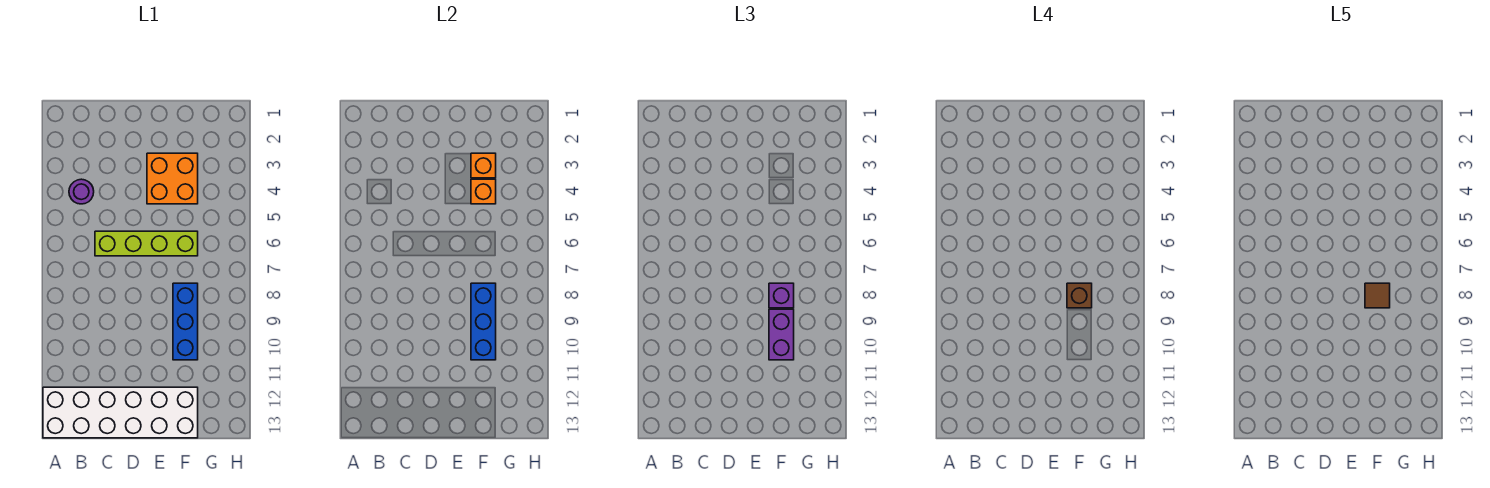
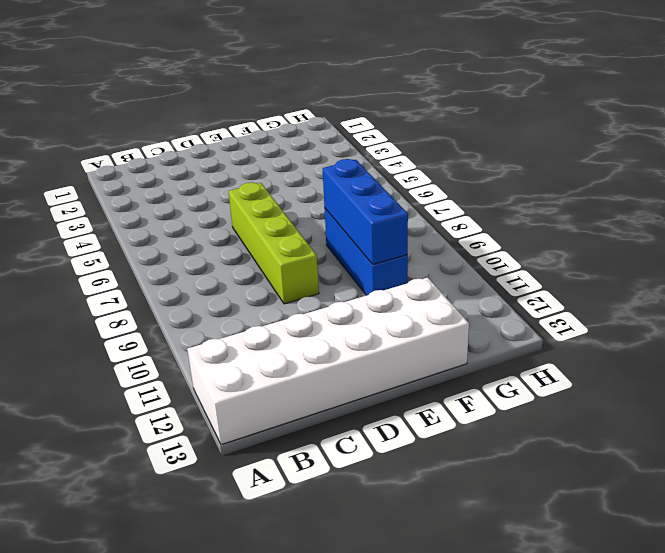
lime brick D6:D9 level 1 -> lime brick C6:F6 level 1
none -> purple round brick B4 level 1
none -> orange brick E3:F4 level 1
none -> orange brick F3 level 2

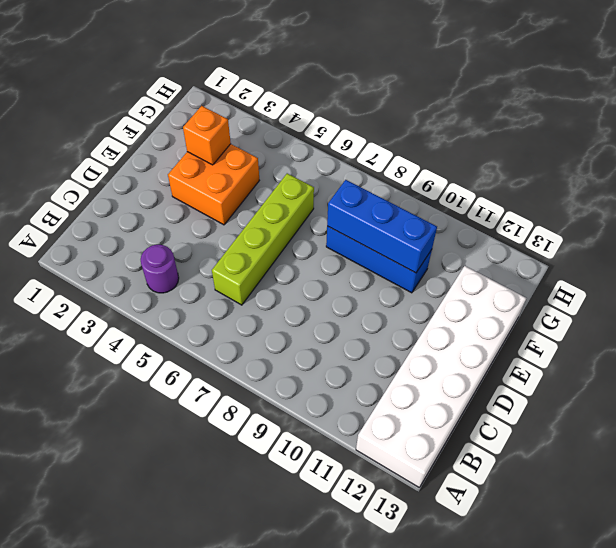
none -> orange brick F4 level 2
none -> purple brick F8 level 3
none -> purple brick F9:F10 level 3

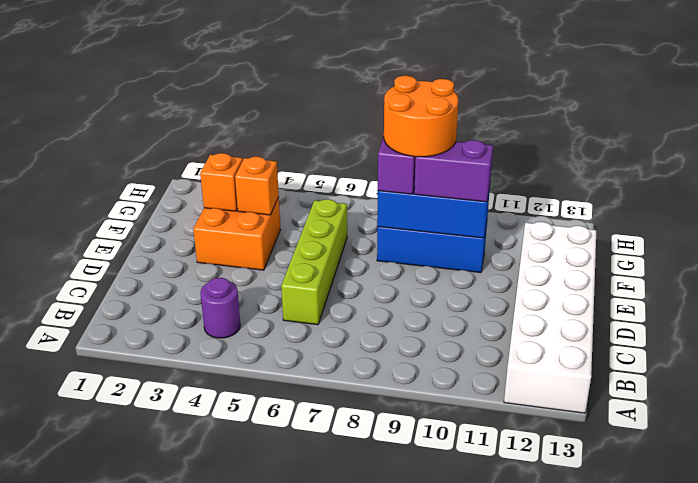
orange round brick F8:G9 level 4 -> brown brick F8 level 4
none -> brown tile F8 level 5

